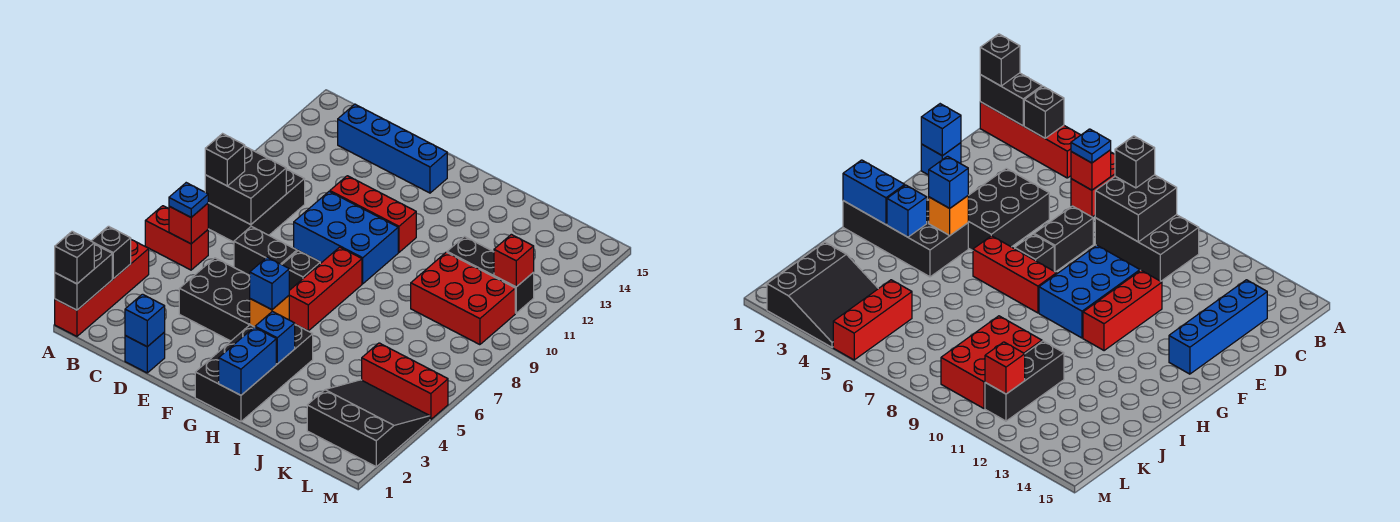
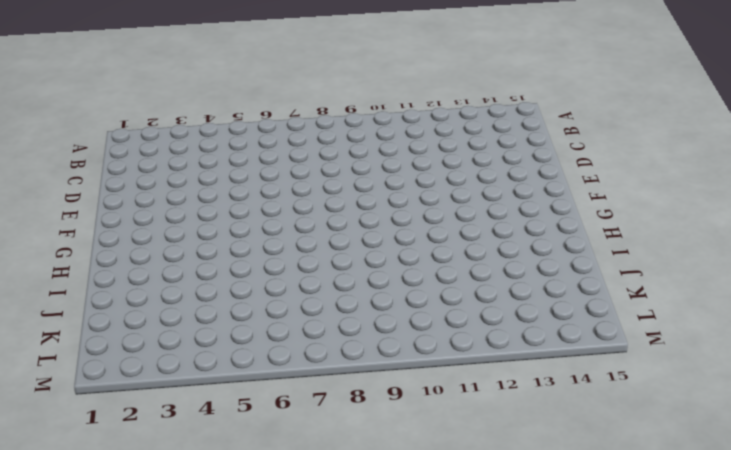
none -> red brick A1:A4 level 1
none -> red brick A6:B6 level 1
none -> black brick B8:C10 level 1

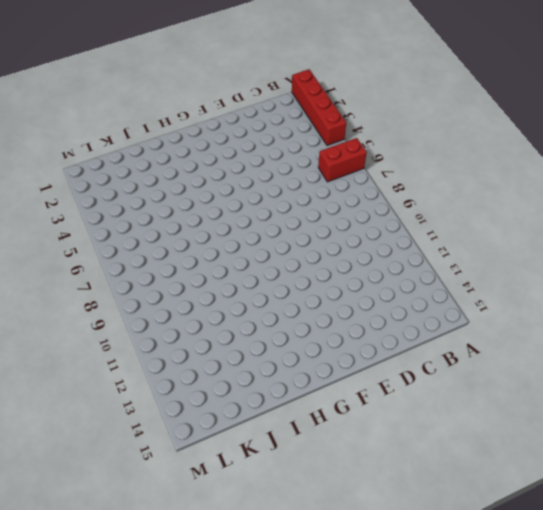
none -> black brick B8:C10 level 1
none -> blue brick C14:F14 level 1
none -> blue brick D1 level 1

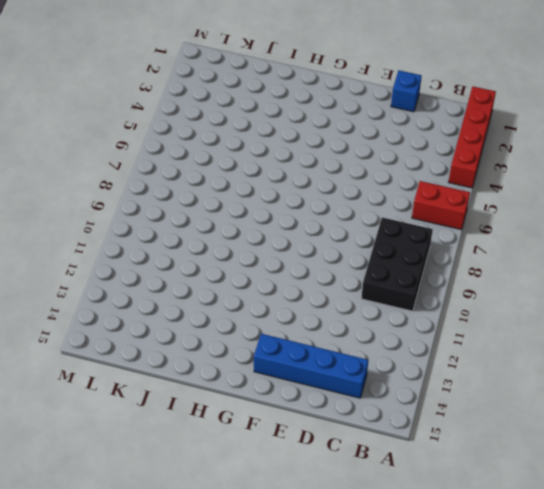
none -> black brick D4:F5 level 1
none -> black brick D7:E7 level 1
none -> blue brick E9:G10 level 1

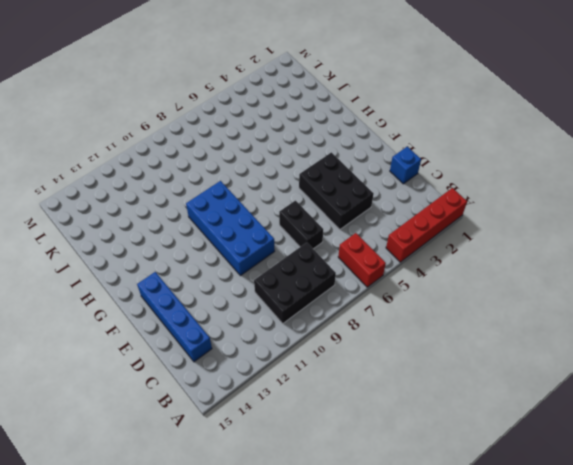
blue brick E9:H10 level 1 -> blue brick E9:G10 level 1
none -> red brick E11:G11 level 1
none -> black brick F7 level 1
none -> black brick G1:H4 level 1

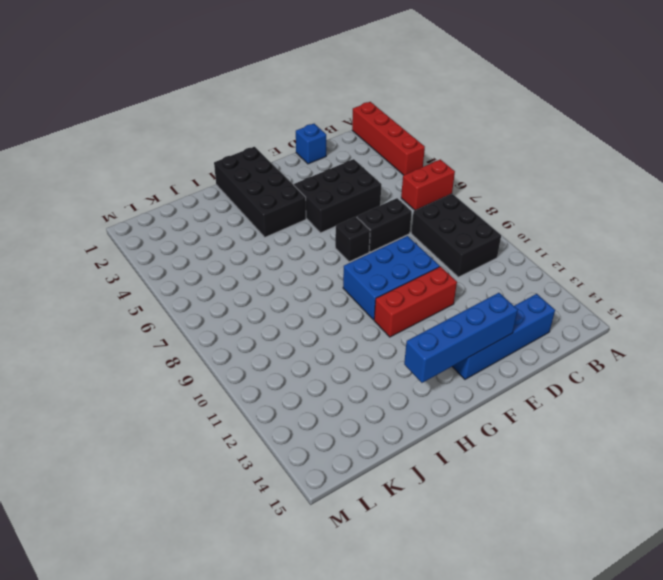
blue brick E14:H14 level 2 -> none
none -> red brick G6:G8 level 1
none -> red brick J9:L10 level 1
none -> black brick J11:L11 level 1

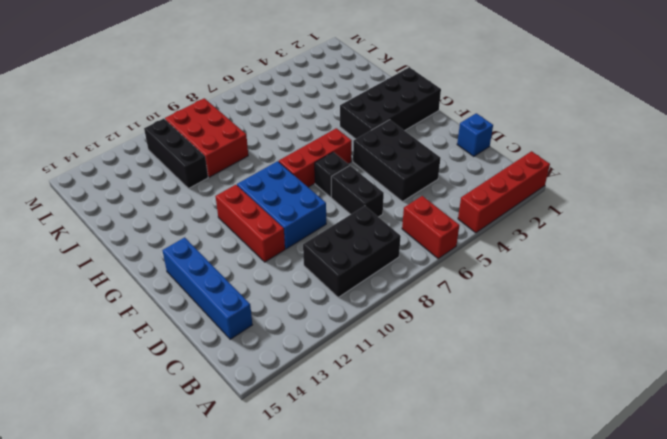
none -> black slope K2:M4 level 1 top 2
none -> red brick K5:M5 level 1
none -> black brick A1:A2 level 2

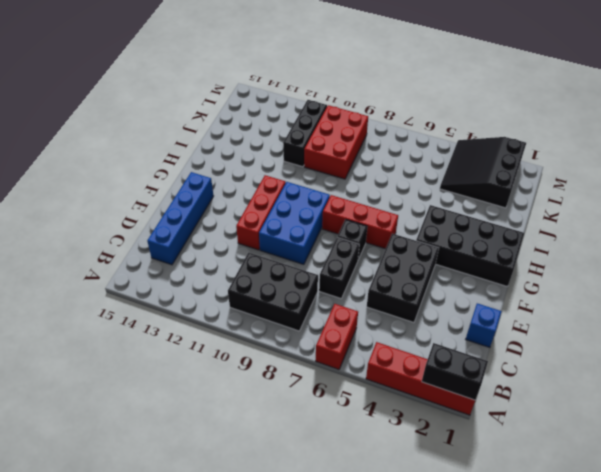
none -> red brick K5:M5 level 1
none -> black brick A3 level 2
none -> red brick B6 level 2

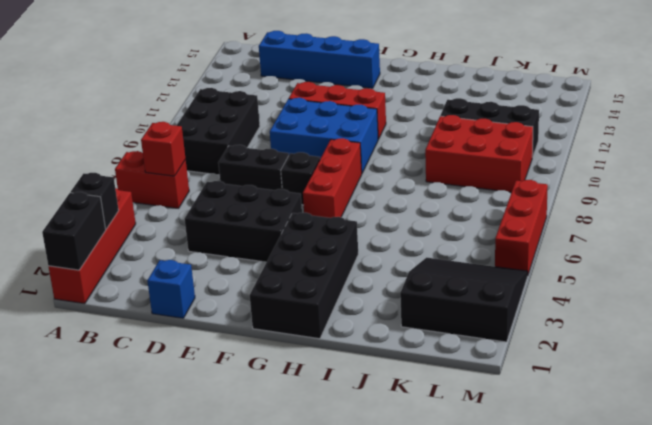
red brick M5:M7 level 1 -> red brick K5:M5 level 1
none -> black brick B8:C9 level 2
none -> blue brick D1 level 2
none -> orange brick G4 level 2

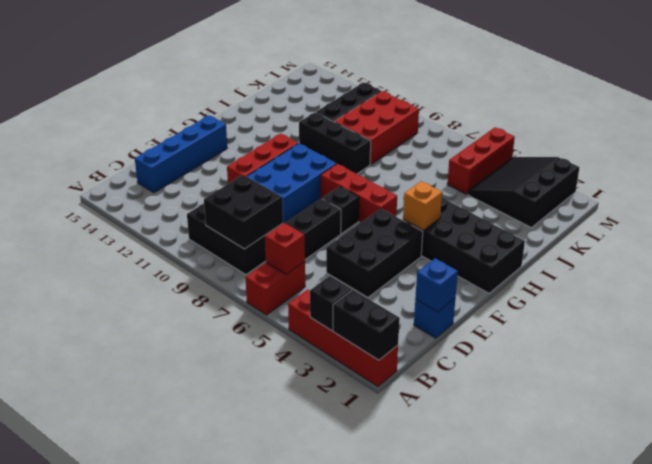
black brick I9:I11 level 1 -> none
none -> blue brick H1:H2 level 2
none -> blue brick H3 level 2
none -> red brick L11 level 2

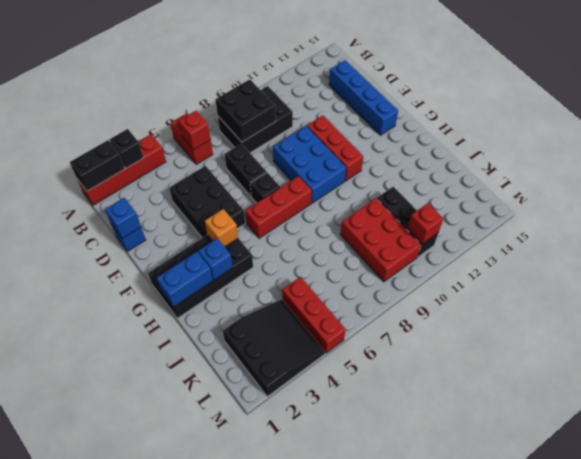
none -> black brick A1 level 3
none -> blue plate B6 level 3
none -> black brick B8 level 3

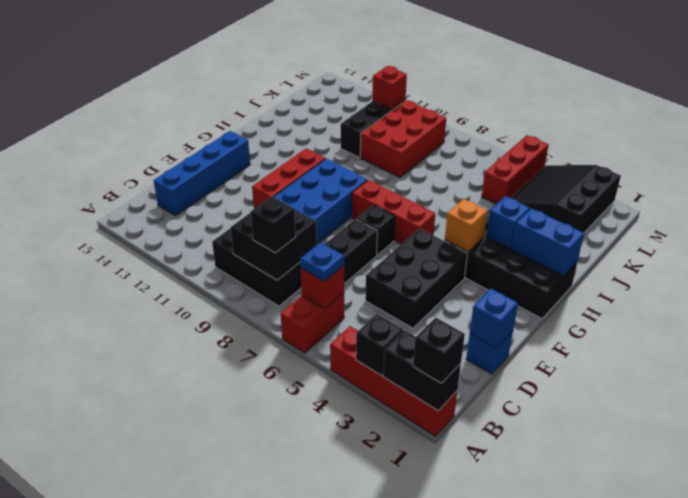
none -> blue brick G4 level 3

